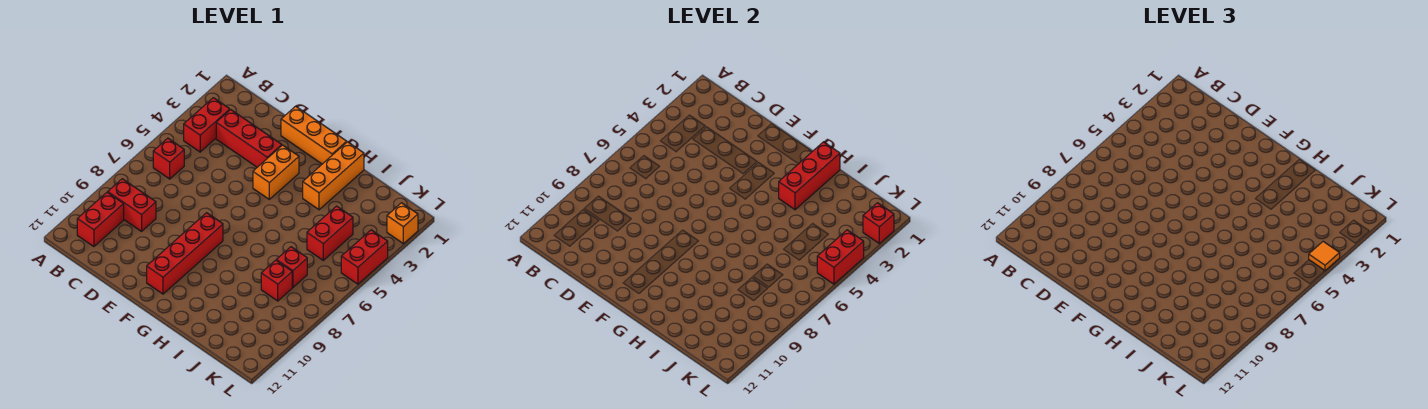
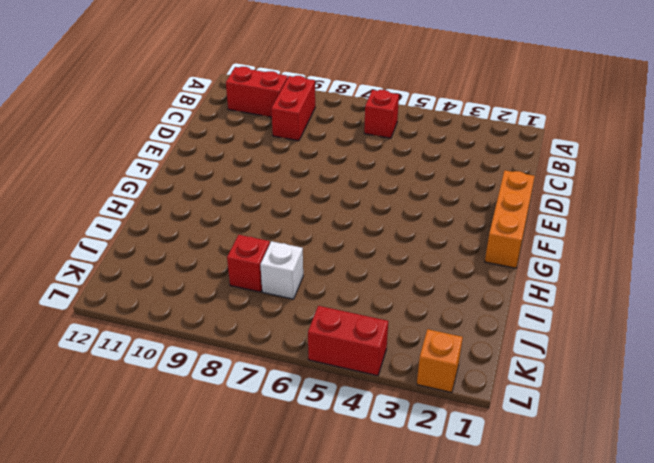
white brick J7 level 1 -> red brick J7 level 1
none -> red brick B3:B4 level 1
none -> red brick C3:E3 level 1
none -> orange brick F3:F4 level 1

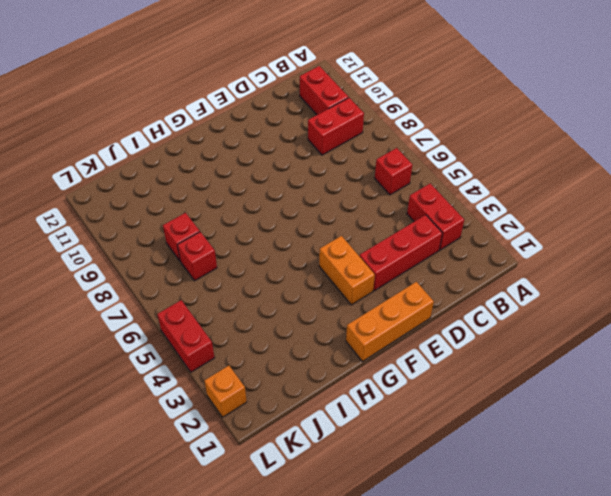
none -> red brick F8:F11 level 1
none -> orange brick H1:H3 level 1
none -> red brick J4:J5 level 1

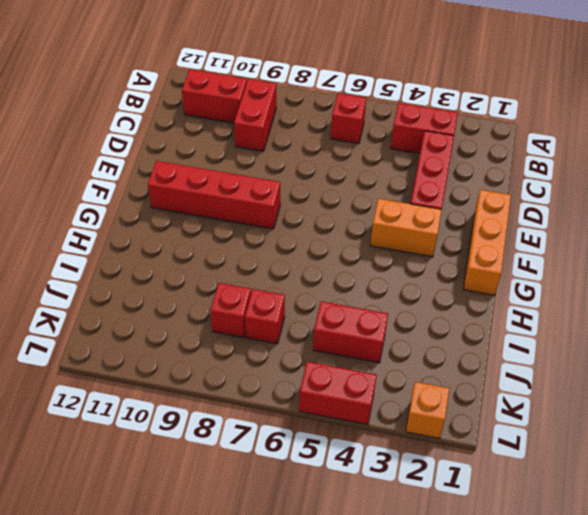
none -> orange brick H1:H3 level 1
none -> red brick H1:H3 level 2
none -> red brick L2 level 2

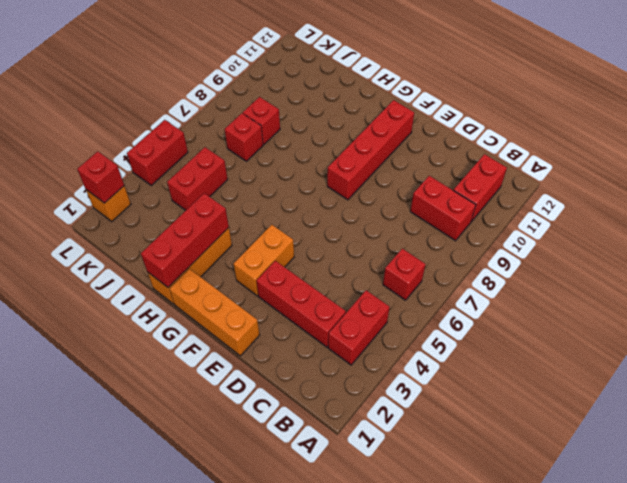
none -> red brick L4:L5 level 2
none -> orange tile L4 level 3

